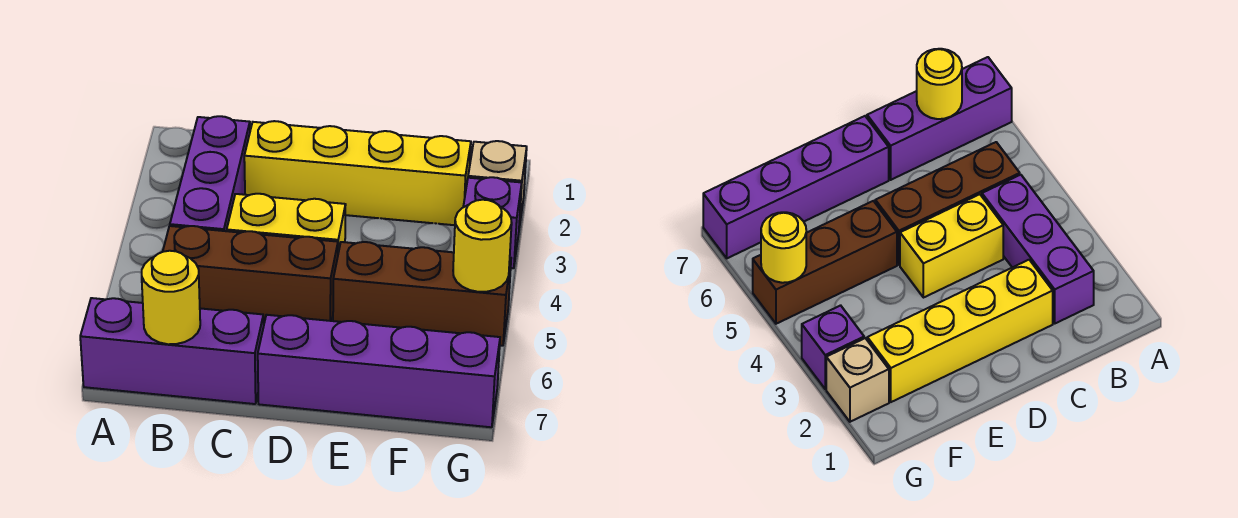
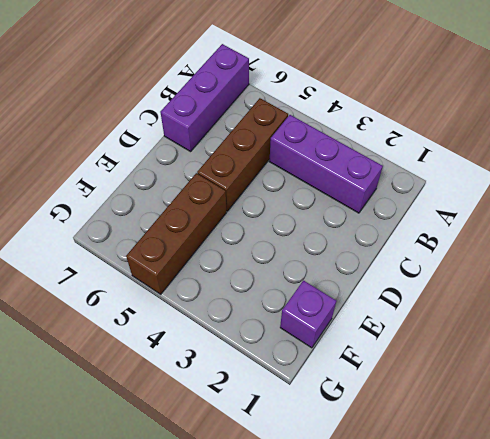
purple brick F1 level 1 -> purple brick G3 level 1
none -> yellow brick C2:F2 level 1
none -> yellow brick C4:D4 level 1

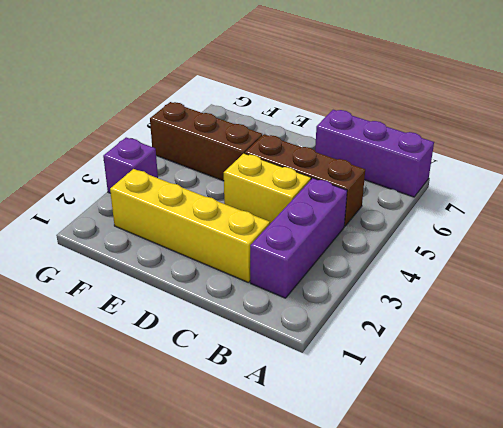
none -> purple brick D7:G7 level 1
none -> tan brick G2 level 1

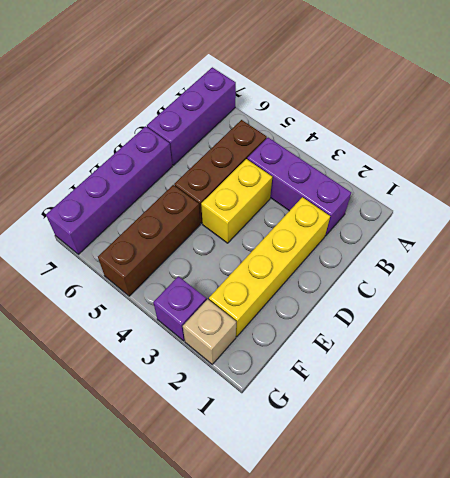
none -> yellow round brick B7 level 2
none -> yellow round brick G5 level 2

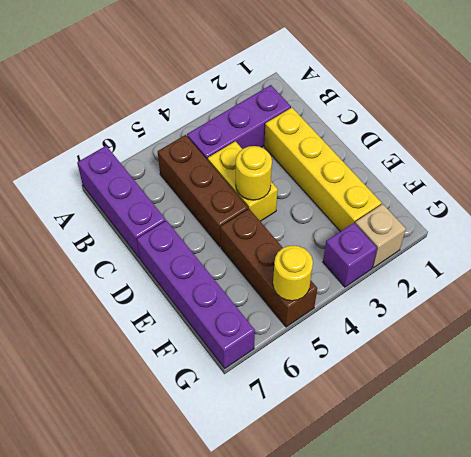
yellow round brick D4 level 2 -> yellow round brick B7 level 2

